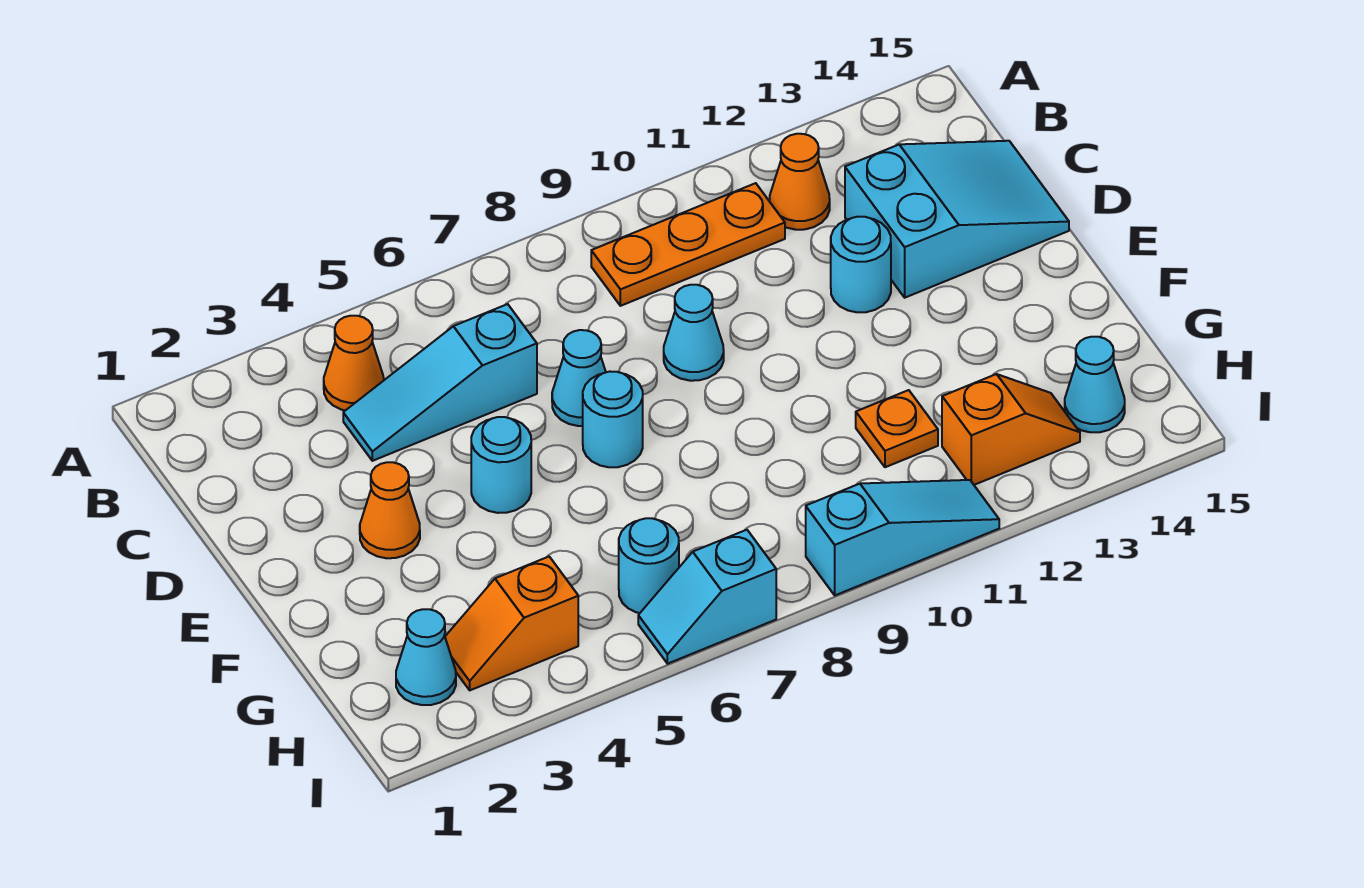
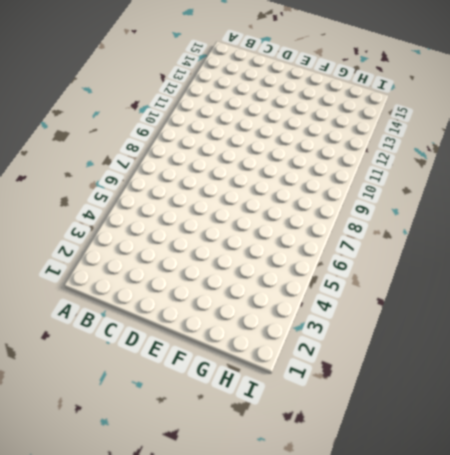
none -> orange cone B4 level 1
none -> orange plate B9:B11 level 1
none -> orange cone B12 level 1

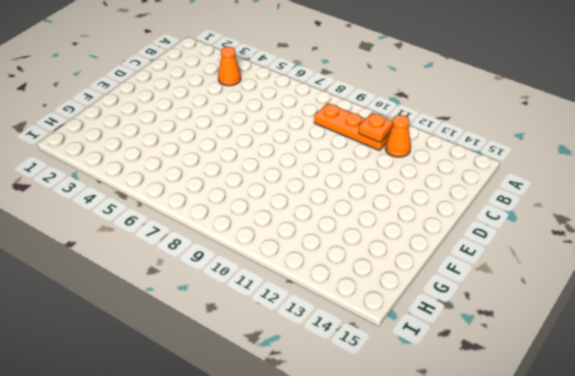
orange plate B11 level 2 -> orange plate G11 level 1
none -> cyan slope C4:C6 level 1 top 6
none -> cyan slope C13:D15 level 1 top 13
none -> cyan cone D7 level 1

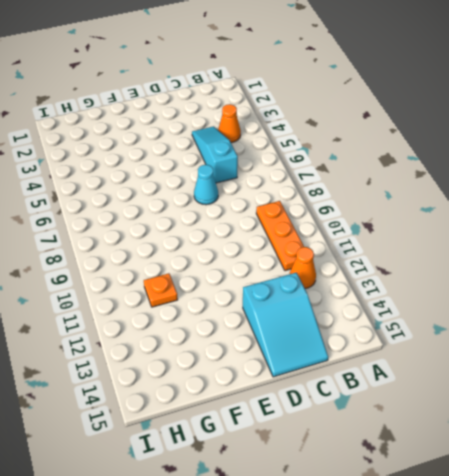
none -> cyan cone D9 level 1
none -> cyan round brick D12 level 1
none -> orange cone E3 level 1

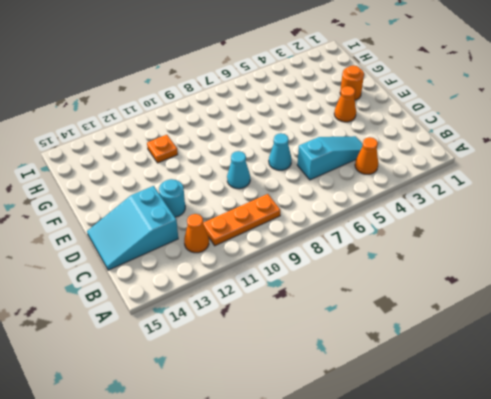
orange round brick F2 level 1 -> none
none -> cyan round brick E5 level 1
none -> cyan round brick E7 level 1
none -> cyan cone H2 level 1

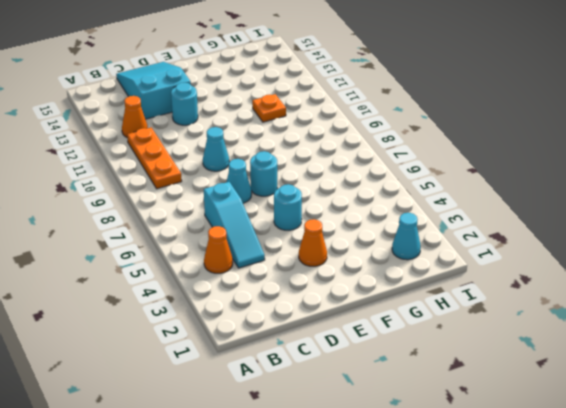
none -> orange slope H3:H4 level 1 top 4
none -> cyan round brick H6 level 1
none -> orange slope H12:H13 level 1 top 12

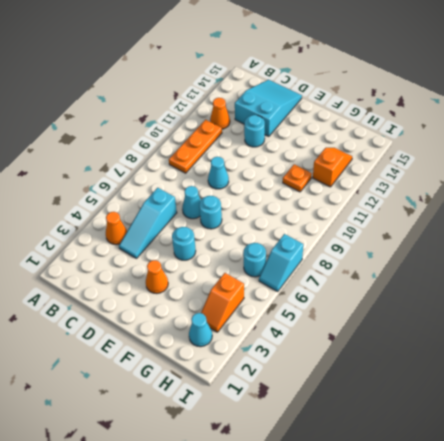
none -> cyan cone H14 level 1
none -> cyan slope I9:I11 level 1 top 9

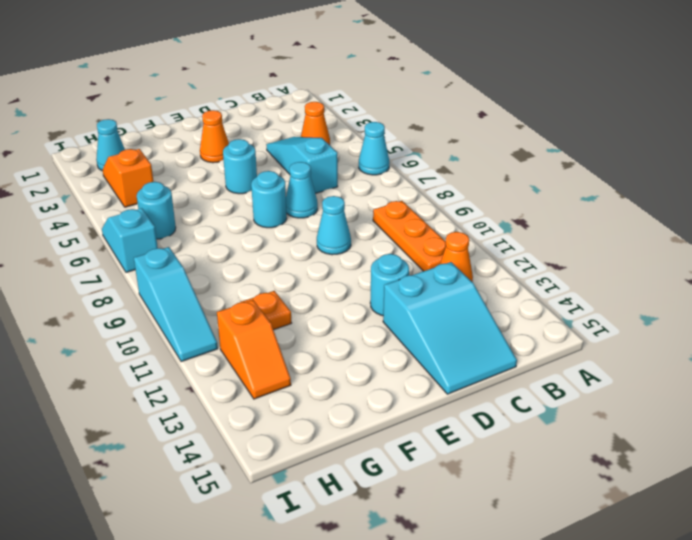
cyan cone A6 level 1 -> cyan cone H14 level 1

